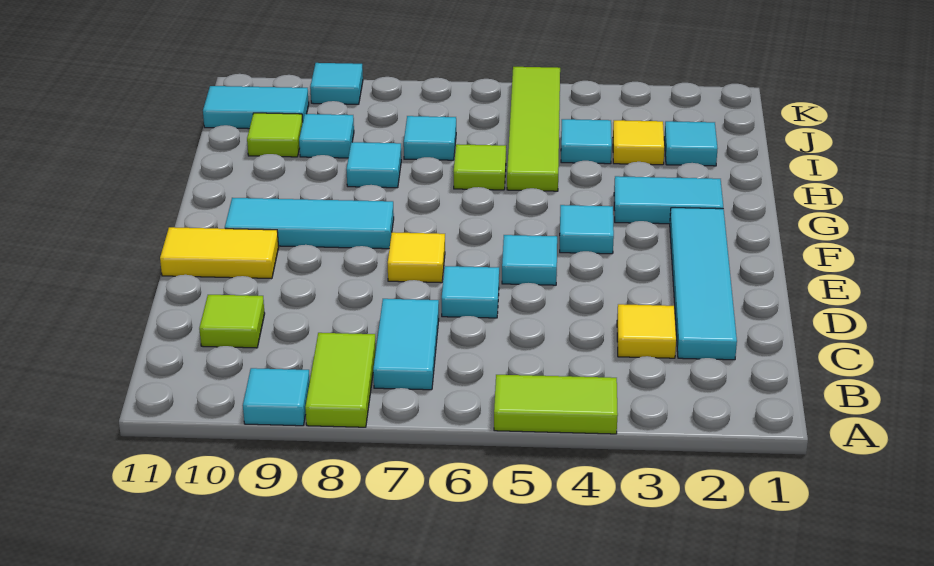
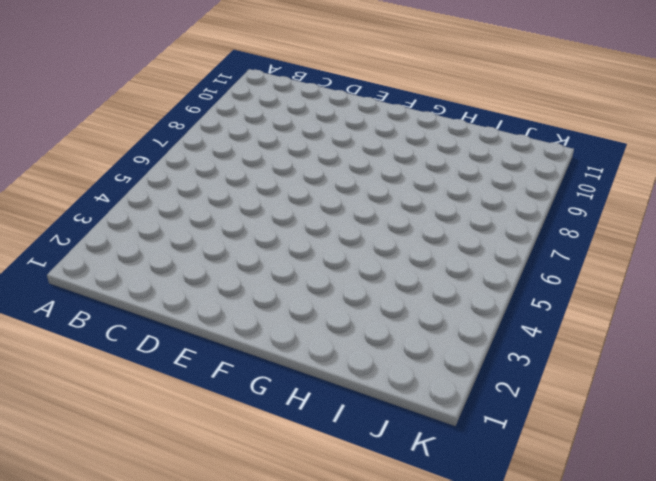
none -> lime tile A4:A5 level 1
none -> lime tile A8:B8 level 1
none -> cyan tile A9 level 1

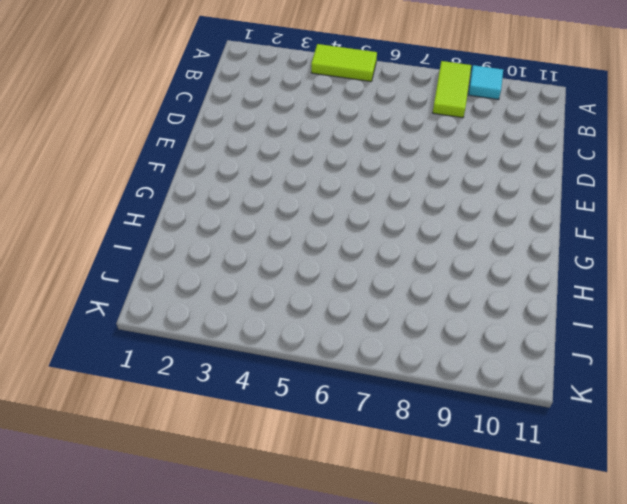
none -> cyan tile B7:C7 level 1
none -> cyan tile C2:F2 level 1
none -> yellow tile C3 level 1

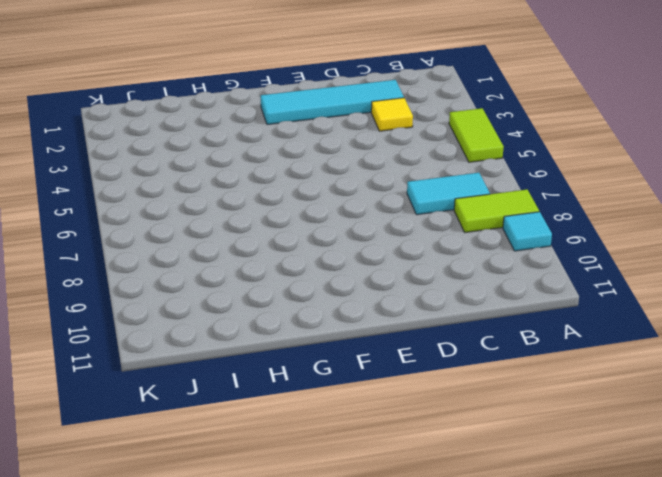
none -> lime tile C10 level 1
none -> cyan tile D6 level 1
none -> cyan tile E5 level 1

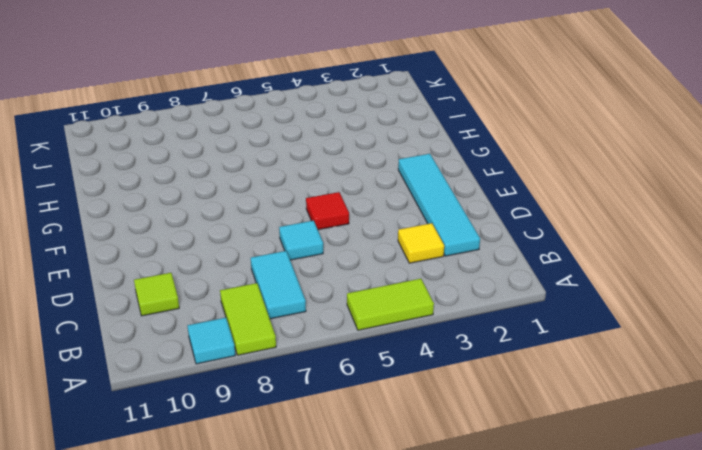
red tile E5 level 1 -> cyan tile E5 level 1
none -> yellow tile E7 level 1
none -> yellow tile E10:E11 level 1
none -> cyan tile F4 level 1

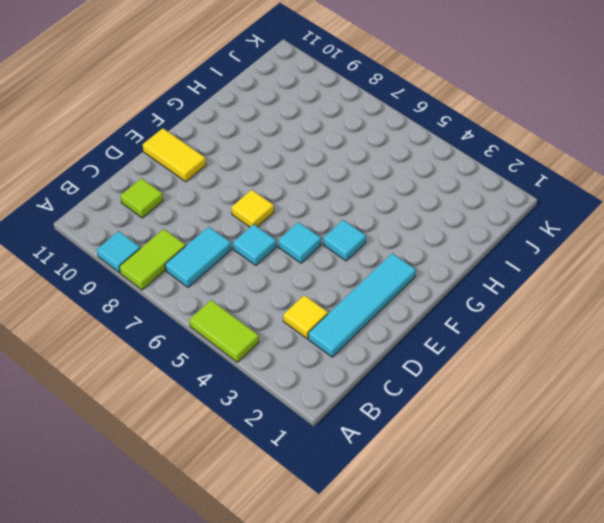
none -> cyan tile F8:F10 level 1
none -> cyan tile G2:G3 level 1
none -> lime tile H5:K5 level 1

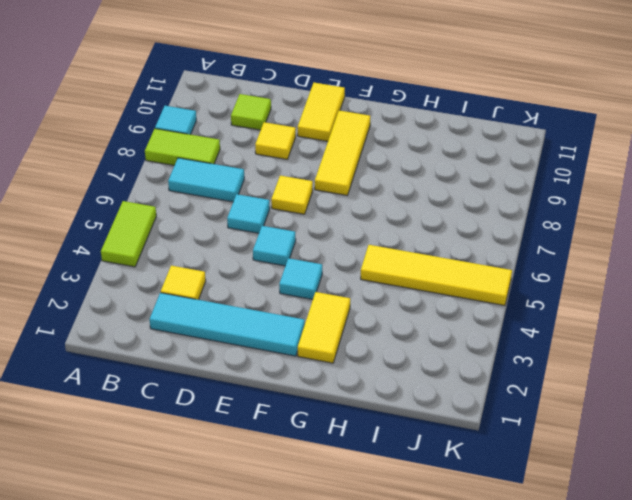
yellow tile D9 level 1 -> yellow tile I3 level 1
yellow tile F8:F10 level 1 -> cyan tile F8:F10 level 1
yellow tile G2:G3 level 1 -> cyan tile G2:G3 level 1
yellow tile H5:K5 level 1 -> lime tile H5:K5 level 1
none -> lime tile H6 level 1
none -> cyan tile H8 level 1
none -> cyan tile I2 level 1

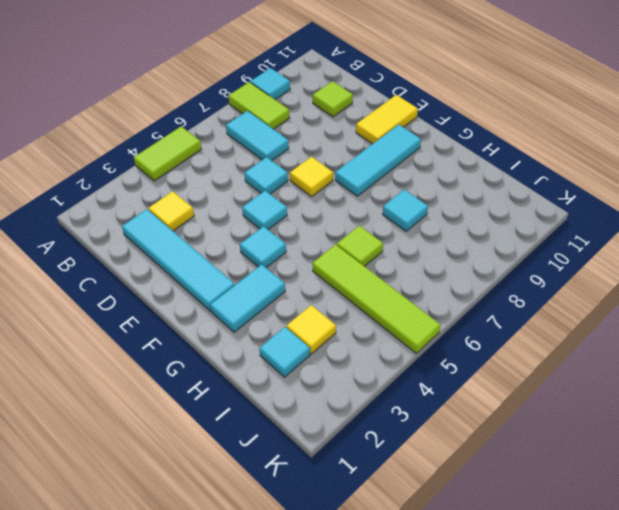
none -> cyan tile I4 level 1
none -> cyan tile I7 level 1
none -> cyan tile I9 level 1

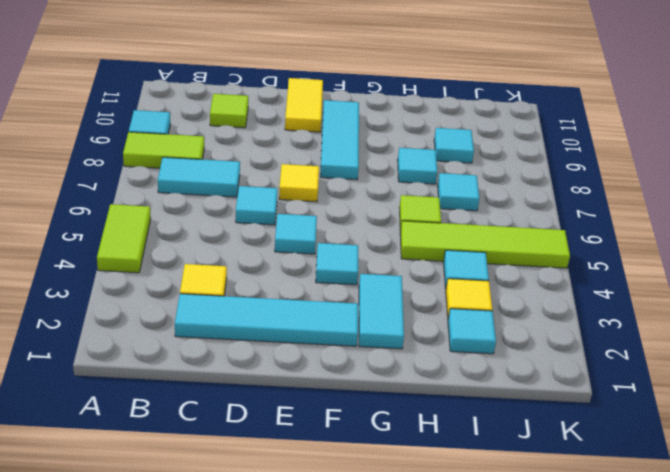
none -> lime tile I10 level 1
none -> cyan tile J10:J11 level 1
none -> cyan tile K9 level 1

